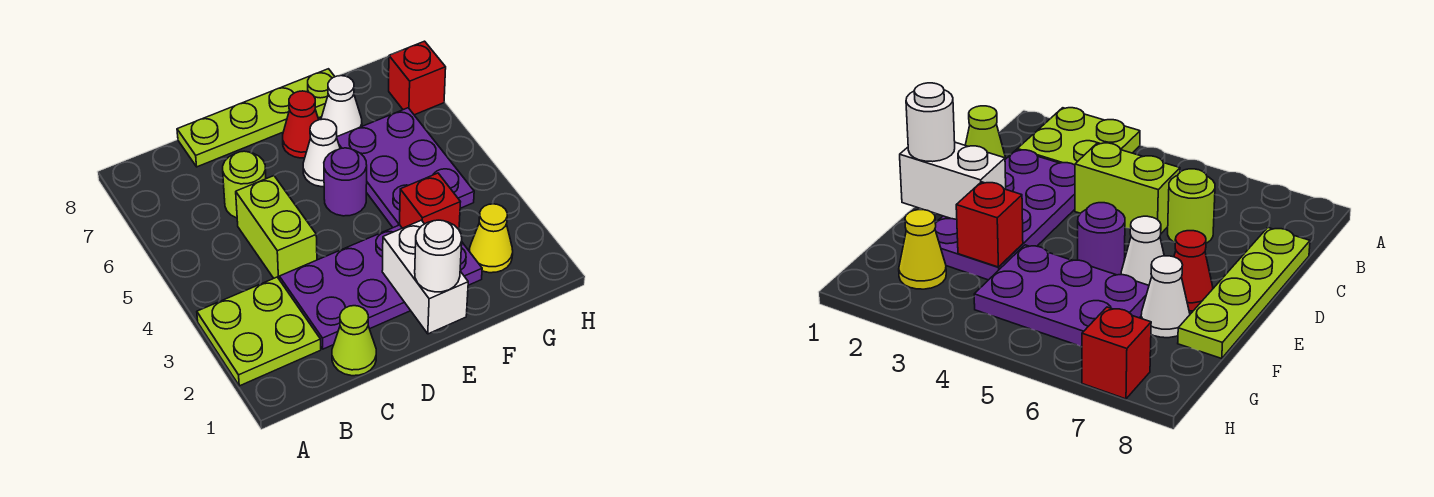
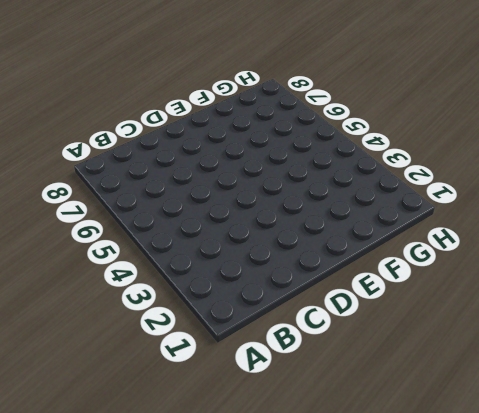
none -> lime plate A2:B3 level 1
none -> lime cone C1 level 1
none -> purple plate C2:F3 level 1

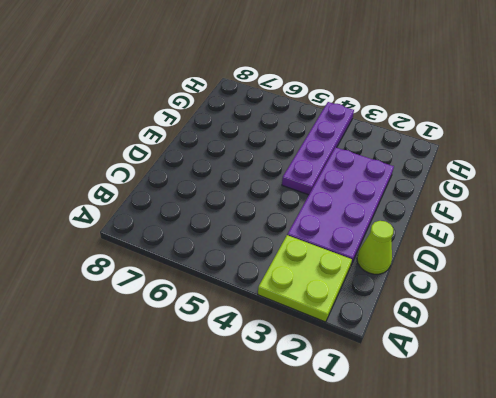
purple plate E4:H4 level 1 -> purple plate F4:G6 level 1
none -> lime brick C4:C5 level 1
none -> lime round brick C6 level 1
none -> lime plate C8:F8 level 1

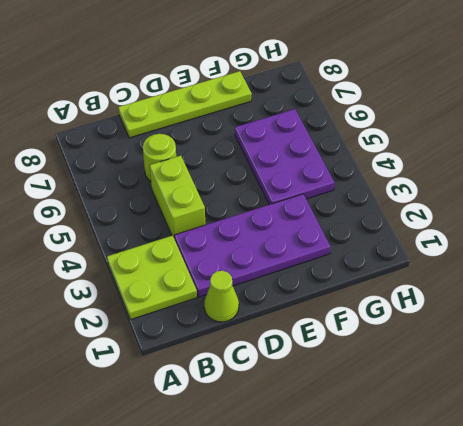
none -> purple round brick E5 level 1
none -> white cone E6 level 1
none -> red cone E7 level 1

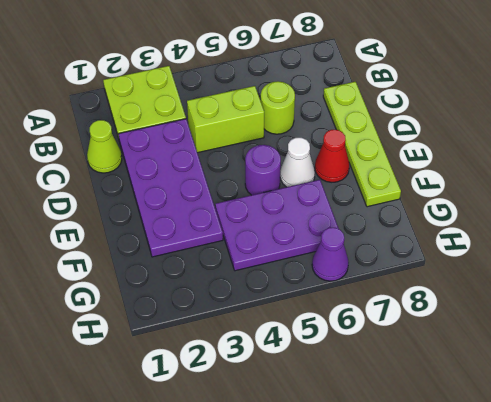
purple cone H6 level 1 -> none
none -> white cone F7 level 1
none -> yellow cone G2 level 1
none -> red brick H7 level 1

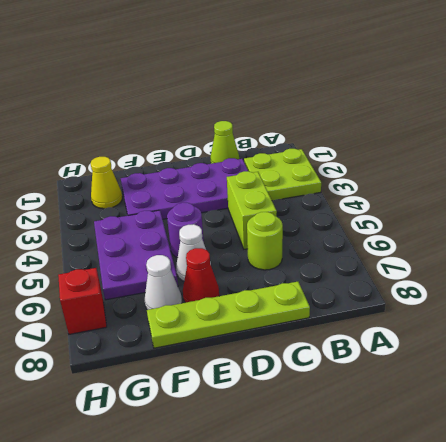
none -> white brick E1:E2 level 2
none -> red brick F3 level 2
none -> white round brick E1 level 3

